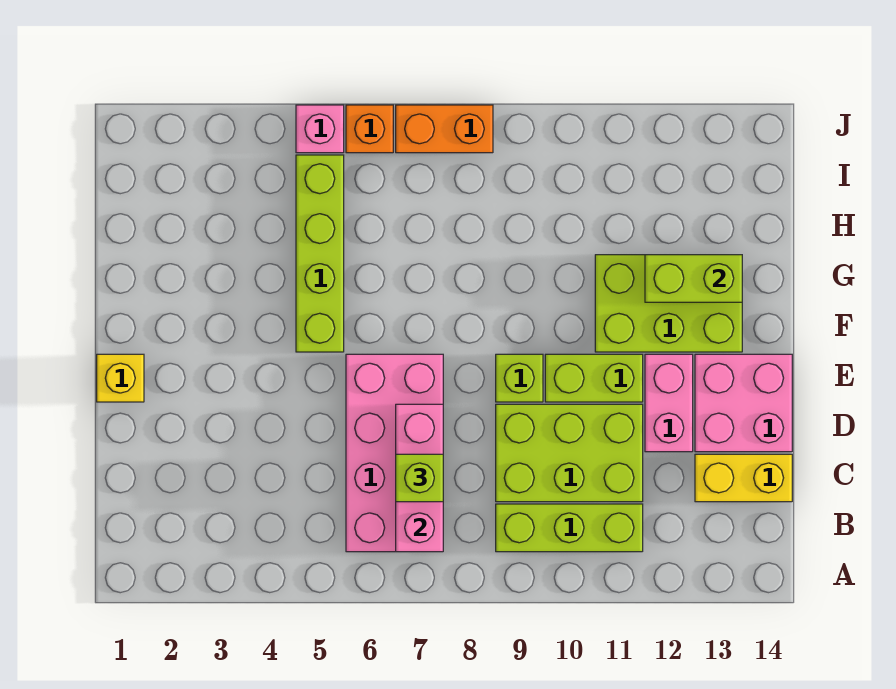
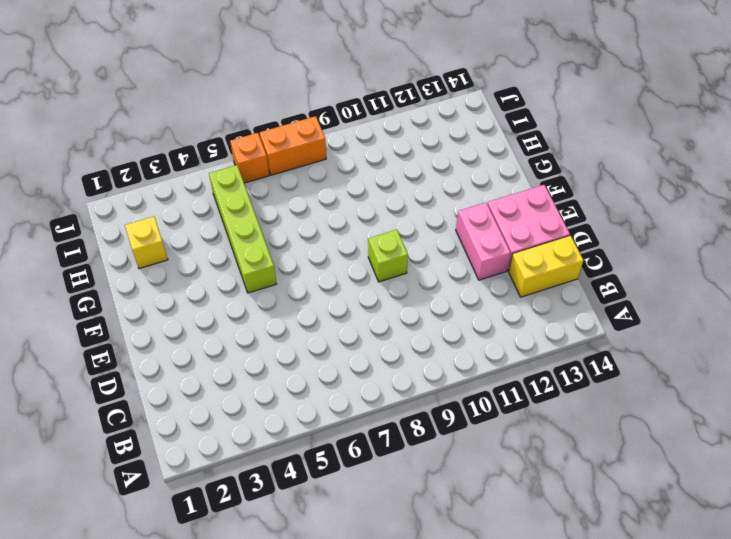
yellow brick H2 level 1 -> yellow brick E1 level 1
none -> pink brick B6:E7 level 1
none -> lime brick B9:B11 level 1
none -> lime brick C9:D11 level 1

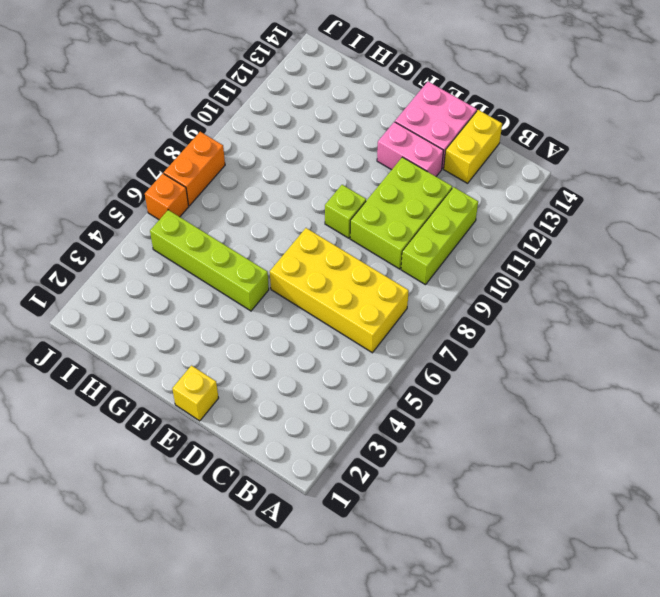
yellow brick B6:E7 level 1 -> pink brick B6:E7 level 1
none -> lime brick E10:E11 level 1
none -> lime brick F11:G13 level 1
none -> pink brick J5 level 1

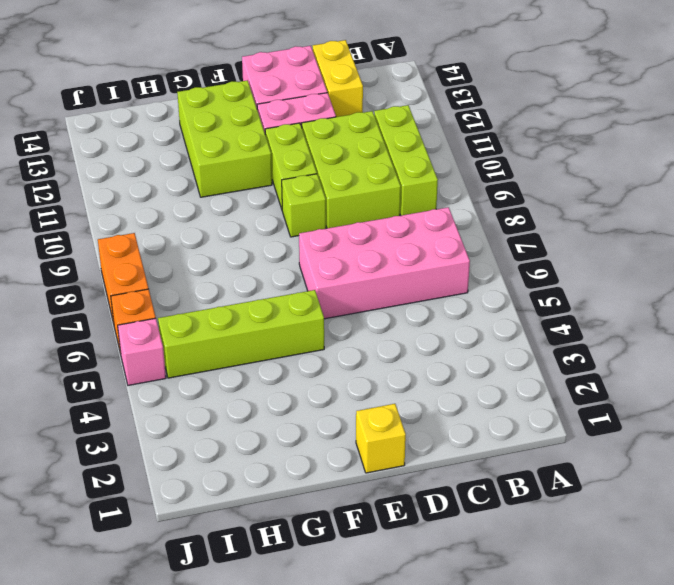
none -> pink brick B7:D7 level 2
none -> lime brick G12:G13 level 2
none -> lime brick C7 level 3

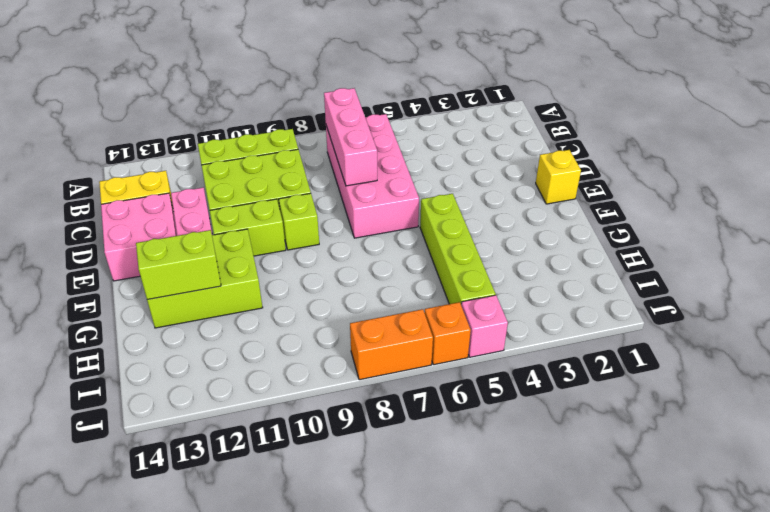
none -> lime brick C7 level 3

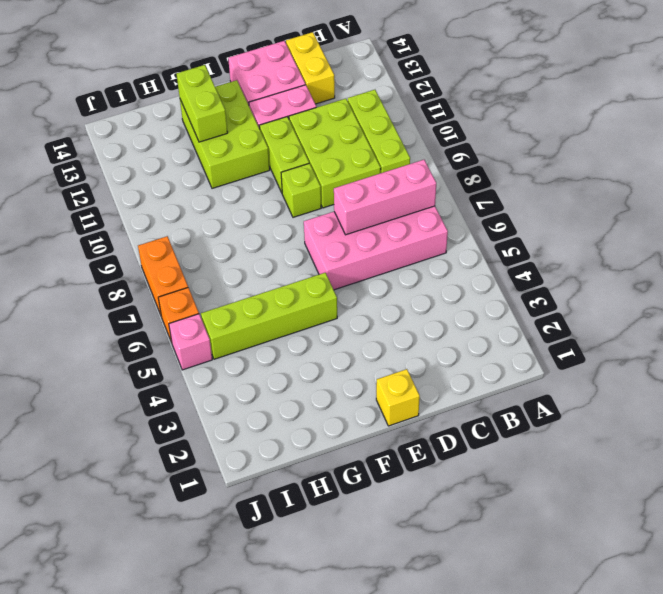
none -> lime brick C7 level 3

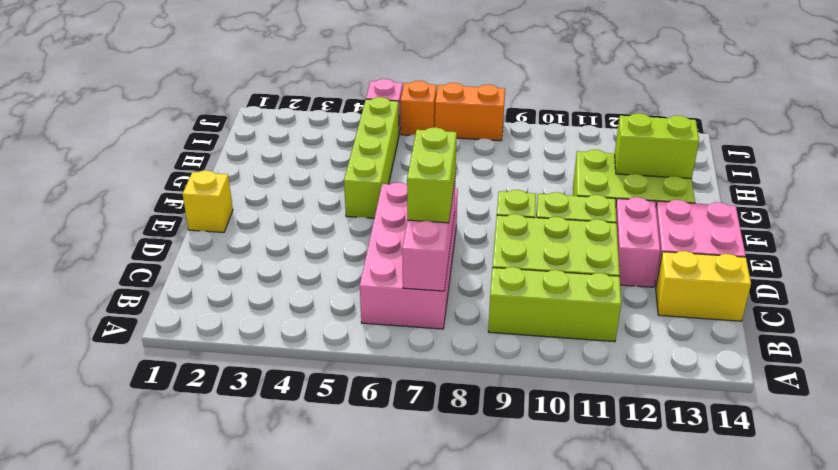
lime brick C7:D7 level 3 -> lime brick C7 level 3

